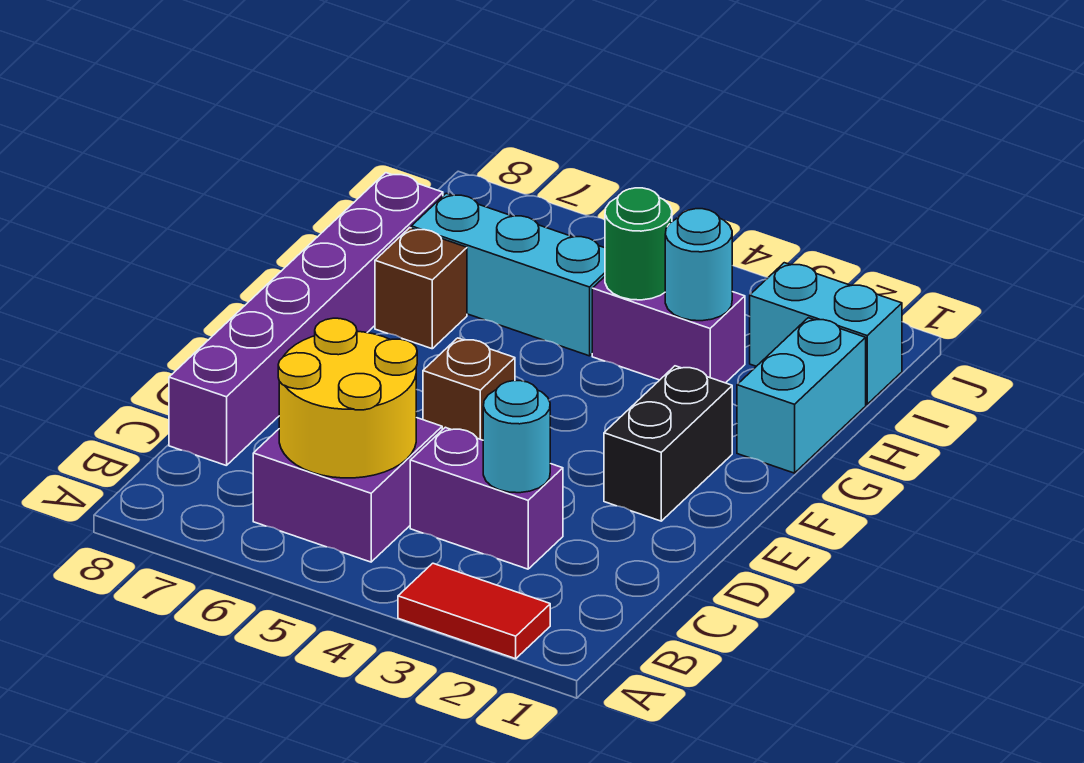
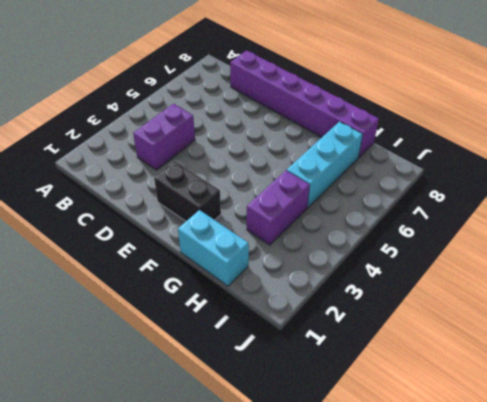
none -> red tile A2:A3 level 1
none -> purple brick B5:C6 level 1
none -> brown brick E5 level 1

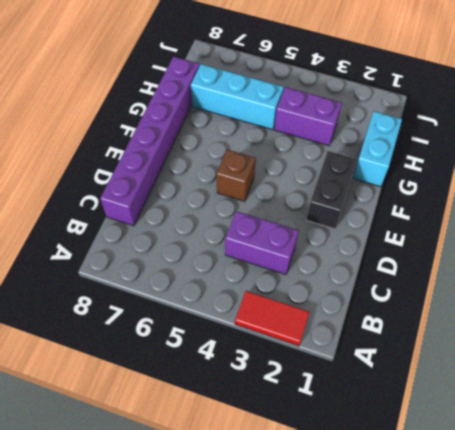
none -> purple brick B5:C6 level 1
none -> brown brick G7 level 1
none -> cyan brick I1:I2 level 1

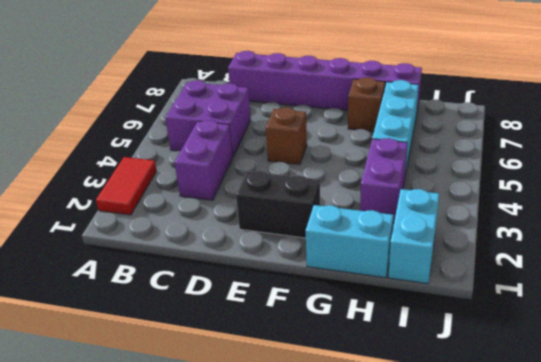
none -> yellow round brick B5:C6 level 2
none -> cyan round brick C3 level 2
none -> cyan round brick H3 level 2

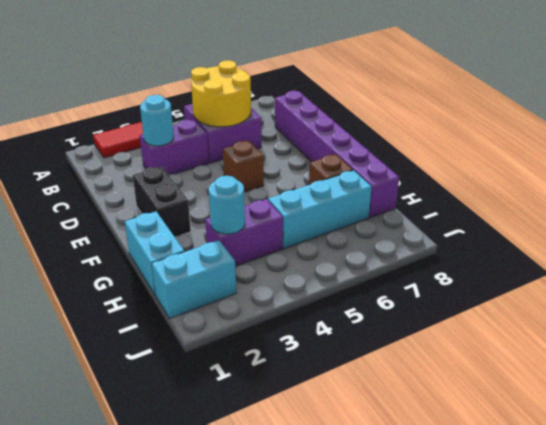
none -> green round brick H4 level 2

